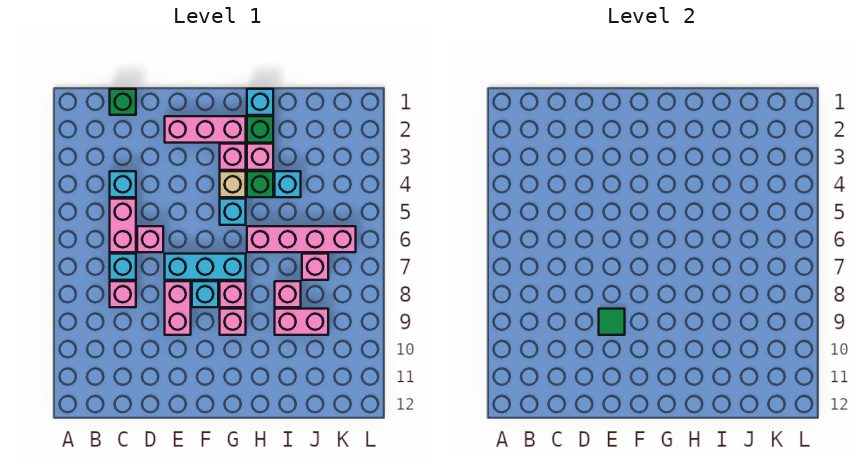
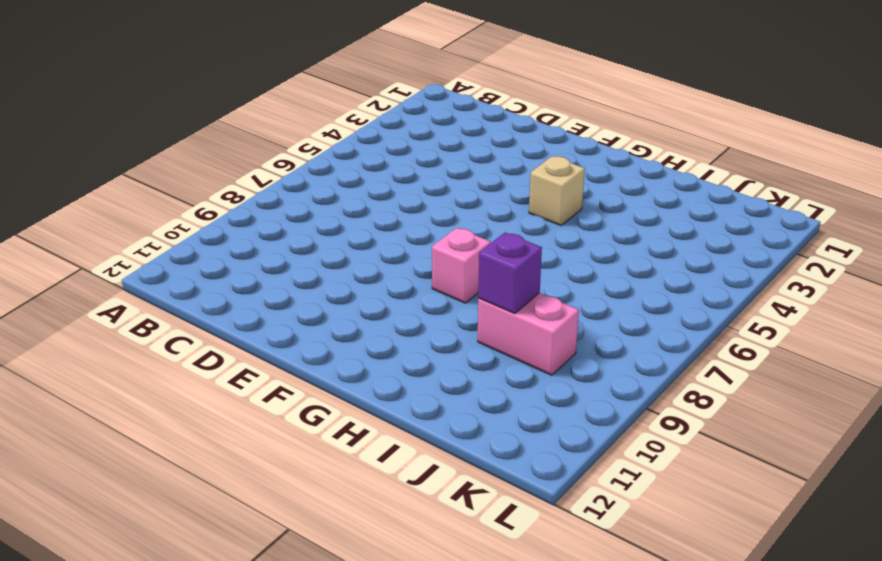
purple brick I9 level 2 -> none
none -> green brick C1 level 1
none -> cyan brick C4 level 1
none -> pink brick C5:C6 level 1

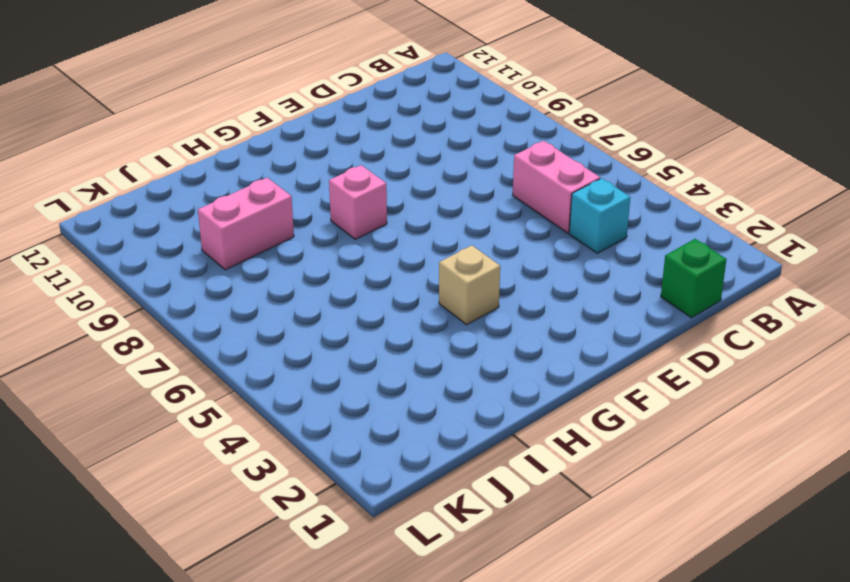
none -> cyan brick C7 level 1
none -> pink brick C8 level 1
none -> pink brick D6 level 1

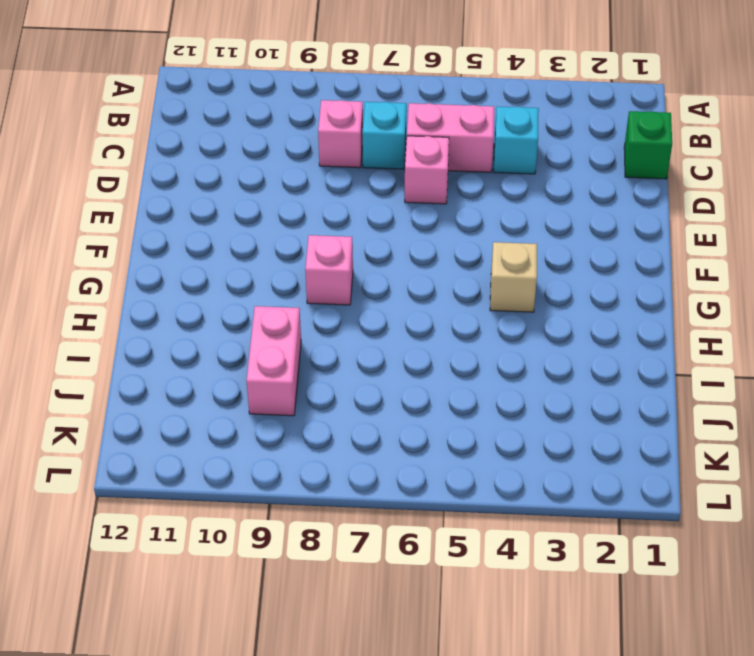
none -> pink brick E2:G2 level 1
none -> cyan brick E7:G7 level 1
none -> pink brick E8:E9 level 1

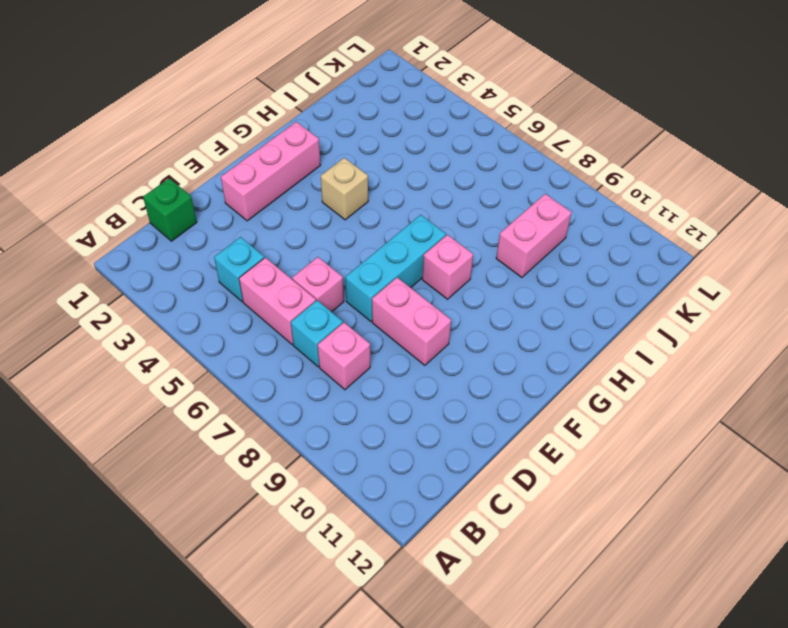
none -> cyan brick F8 level 1
none -> pink brick G3 level 1
none -> cyan brick G5 level 1

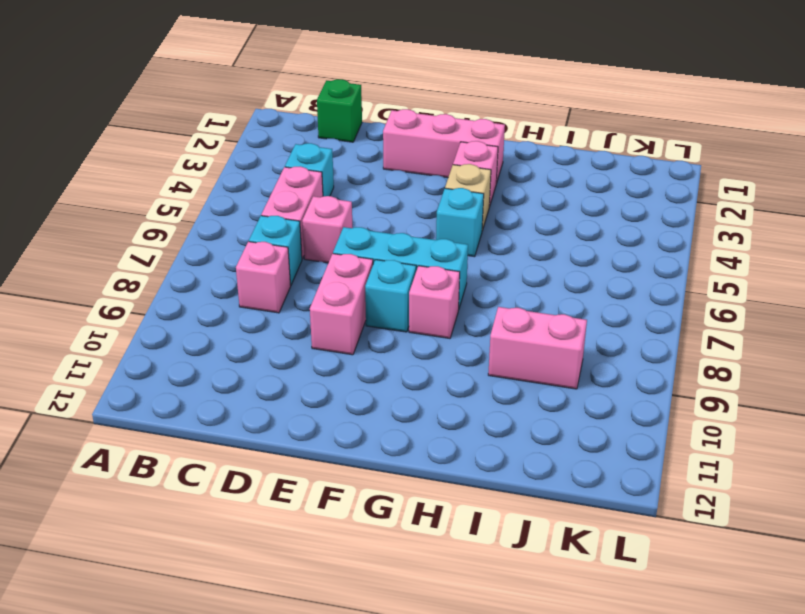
none -> pink brick G9 level 1
none -> cyan brick H1 level 1
none -> green brick H2 level 1

